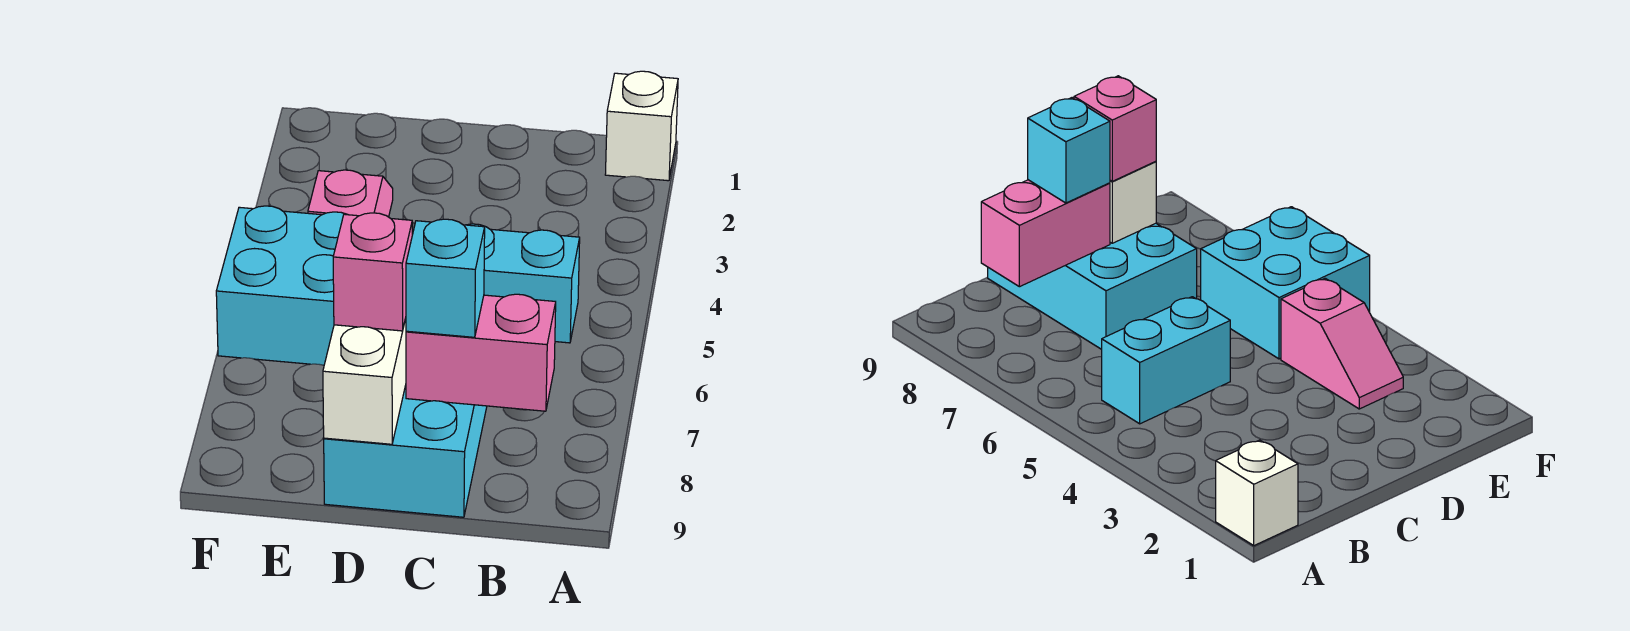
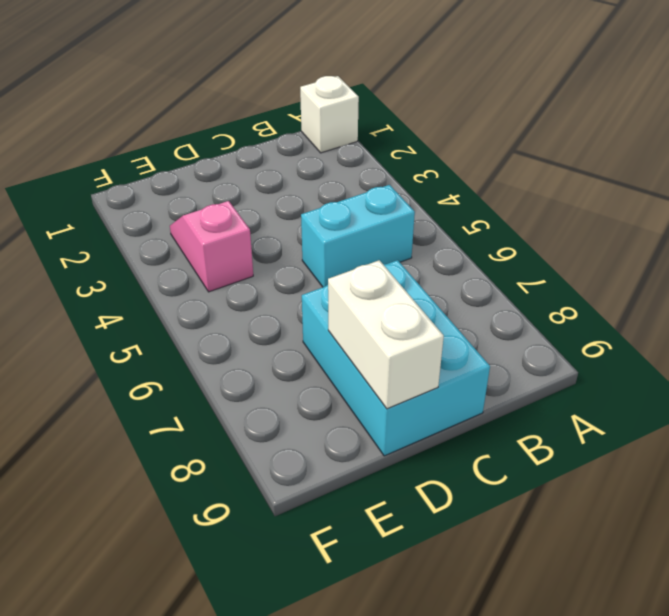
none -> cyan brick E5:F6 level 1
none -> pink brick B8:C8 level 2

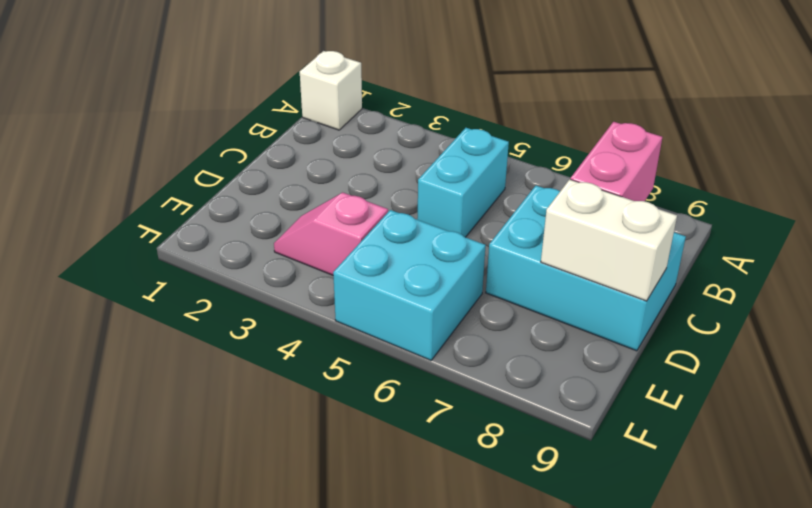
none -> cyan brick C8 level 3
none -> pink brick D8 level 3

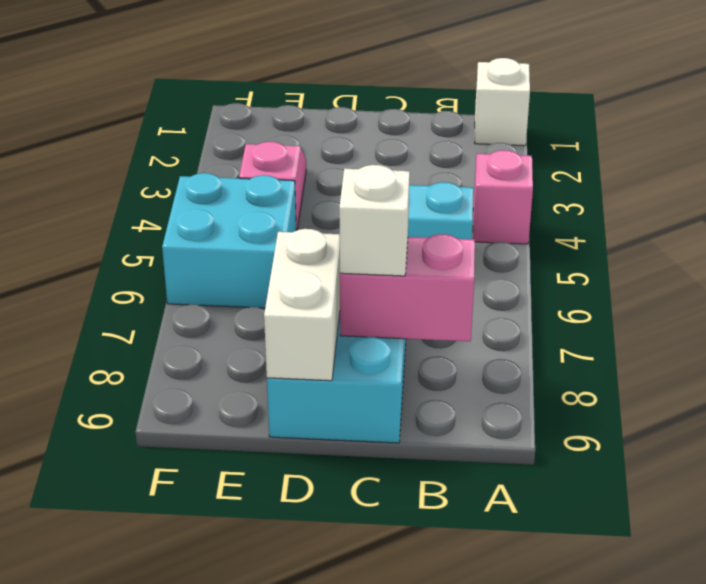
pink brick A4 level 1 -> pink brick D8 level 3
white brick C8 level 3 -> cyan brick C8 level 3

